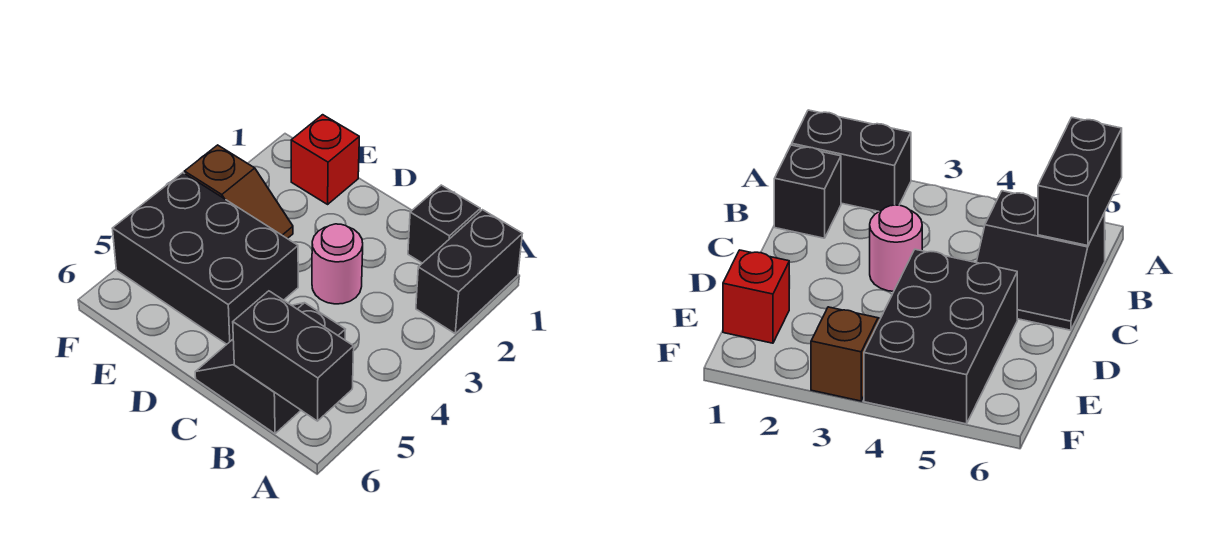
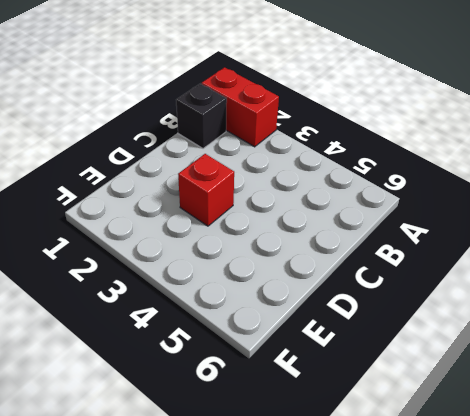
red brick A1:A2 level 1 -> black brick A1:A2 level 1
red brick D3 level 1 -> red brick E1 level 1
none -> black slope B5:C6 level 1 top B
none -> pink round brick C3 level 1

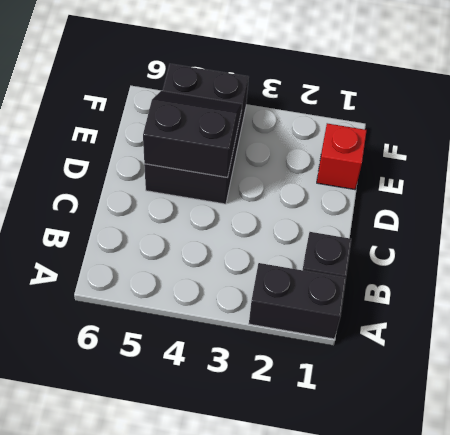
black slope D4:E5 level 2 top D -> black slope B5:C6 level 1 top B
none -> pink round brick C3 level 1
none -> brown slope E3:F3 level 1 top F

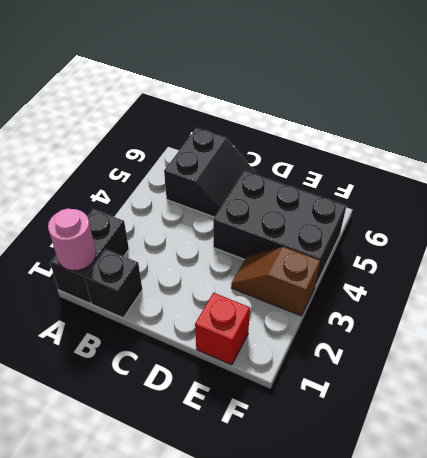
pink round brick A1 level 2 -> pink round brick C3 level 1
none -> black brick A6:B6 level 2

